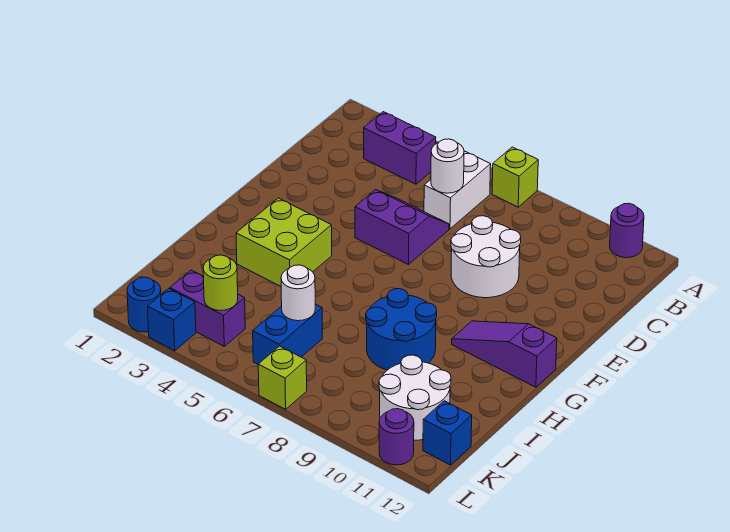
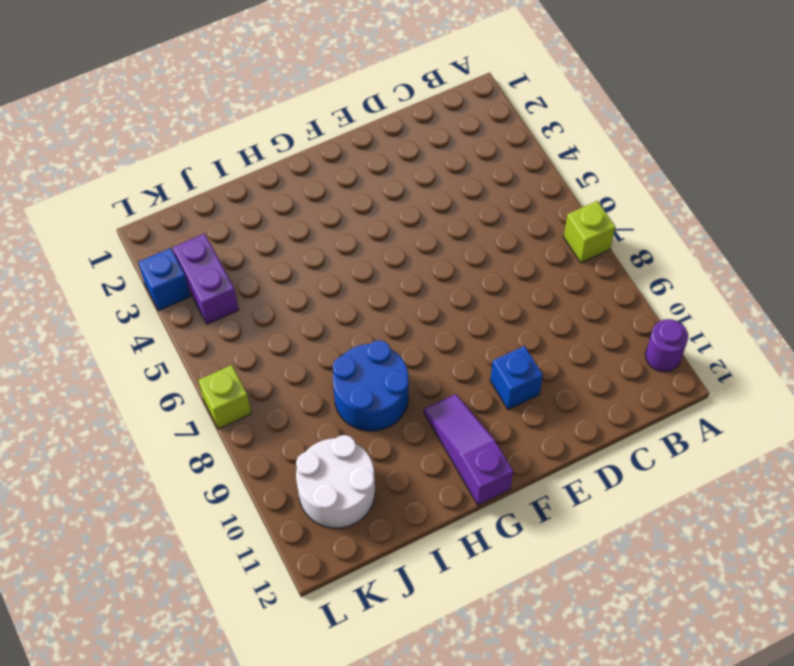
blue brick E10 level 1 -> blue brick K12 level 1
none -> purple brick B3:B4 level 1
none -> white brick B6:C6 level 1
none -> purple slope D5:E6 level 1 top E

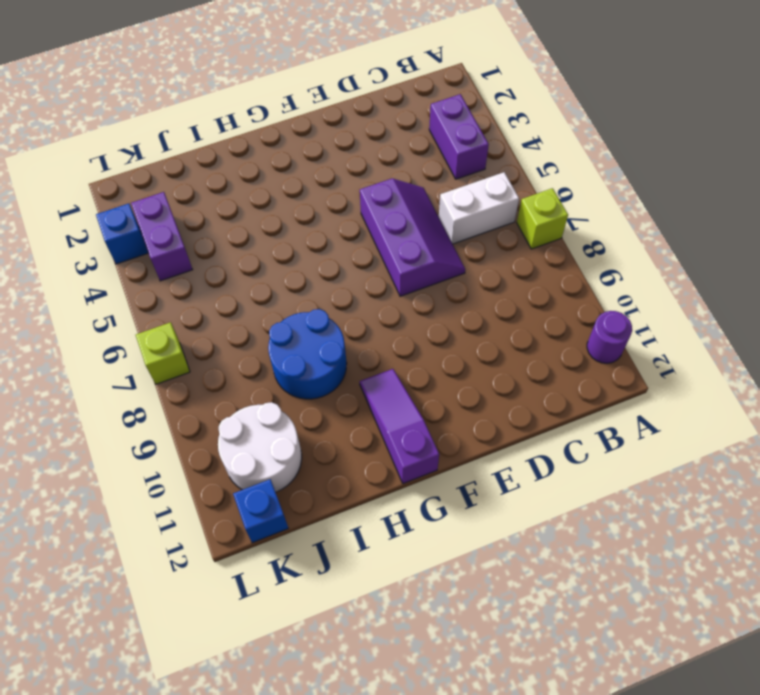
purple slope D5:E7 level 1 top E -> purple slope D5:E6 level 1 top E
none -> white round brick D8:E9 level 1
none -> lime brick G3:H4 level 1
none -> blue brick J6:K6 level 1

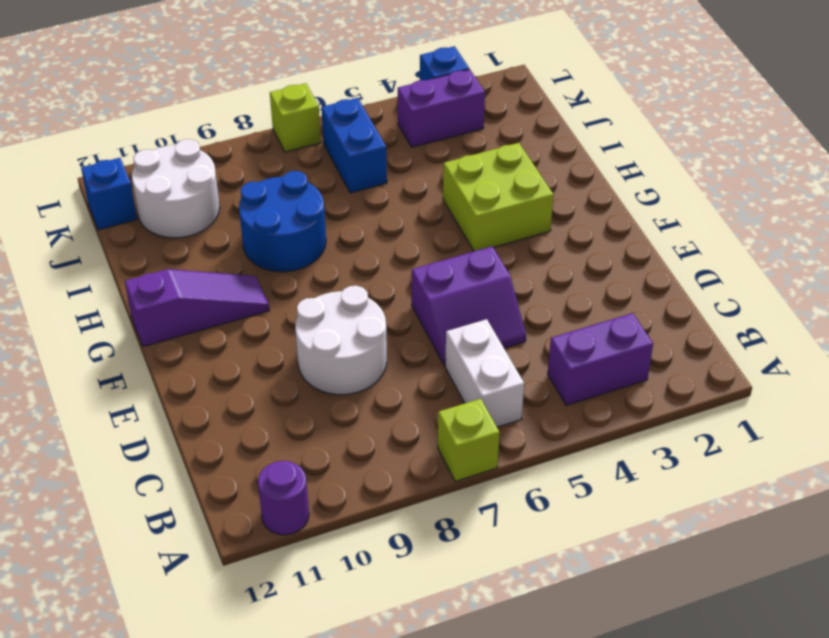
none -> blue round brick L2 level 1
none -> purple round brick L11 level 1
none -> white round brick C6 level 2

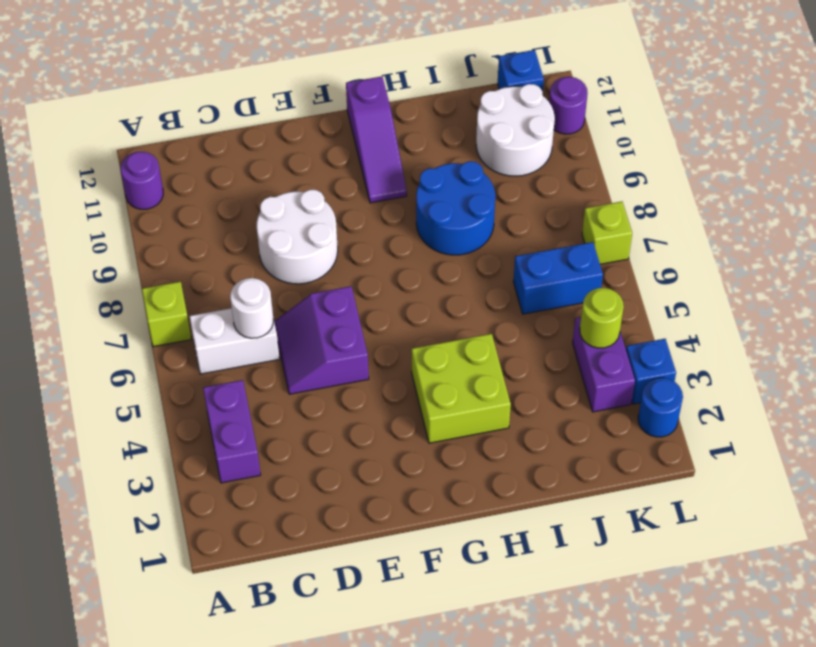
none -> white round brick J6 level 2

